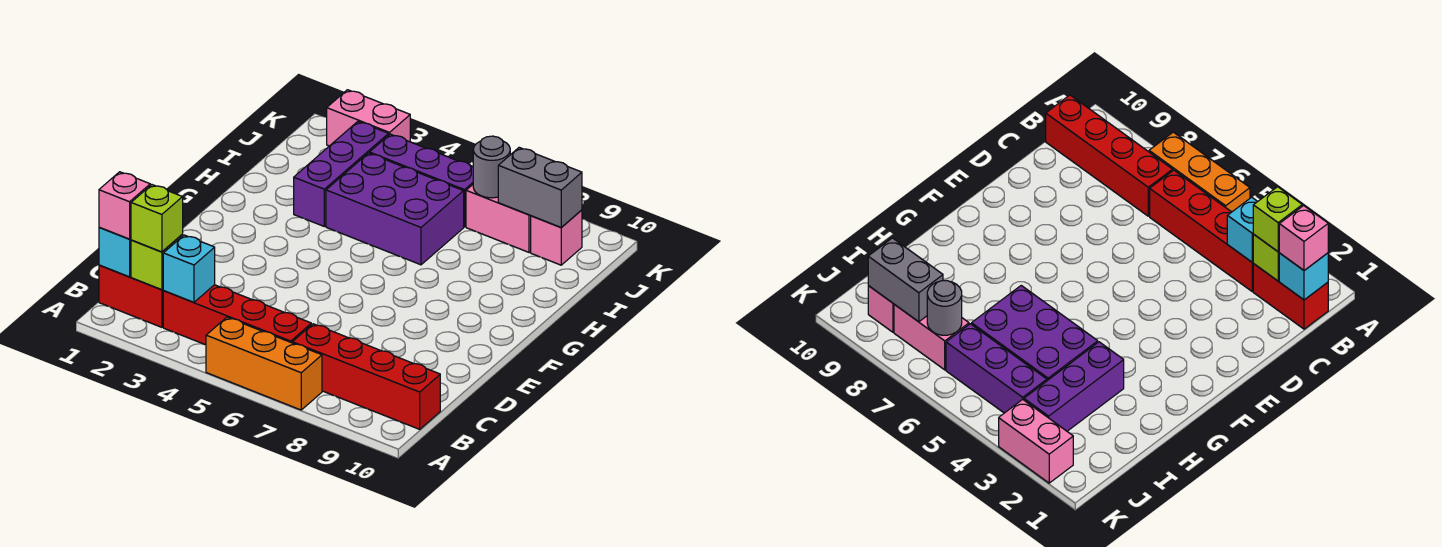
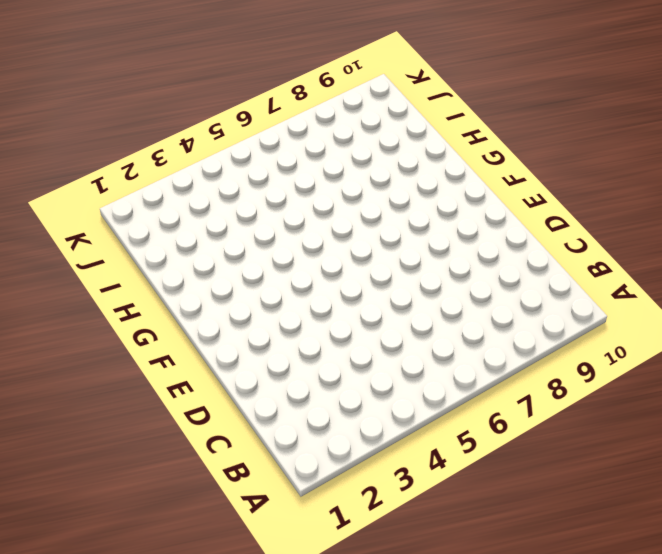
none -> orange brick A5:A7 level 1
none -> red brick B1:B2 level 1
none -> red brick B3:B6 level 1

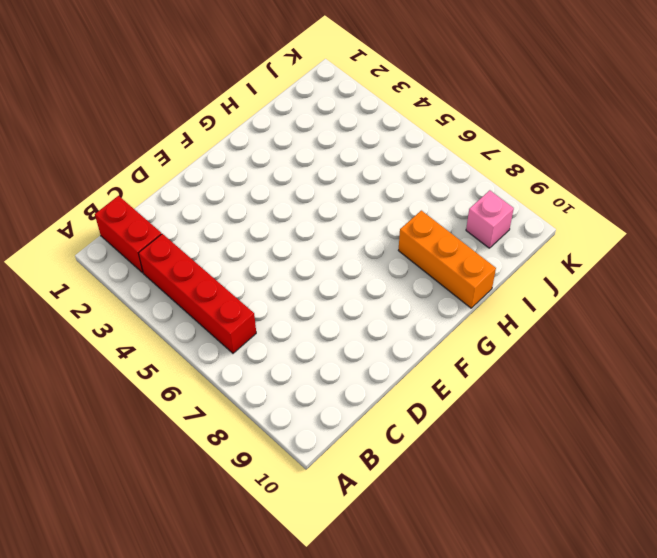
orange brick H8:H10 level 1 -> orange brick A5:A7 level 1
none -> red brick B7:B10 level 1
none -> purple brick H3:J3 level 1
none -> purple brick H4:I6 level 1

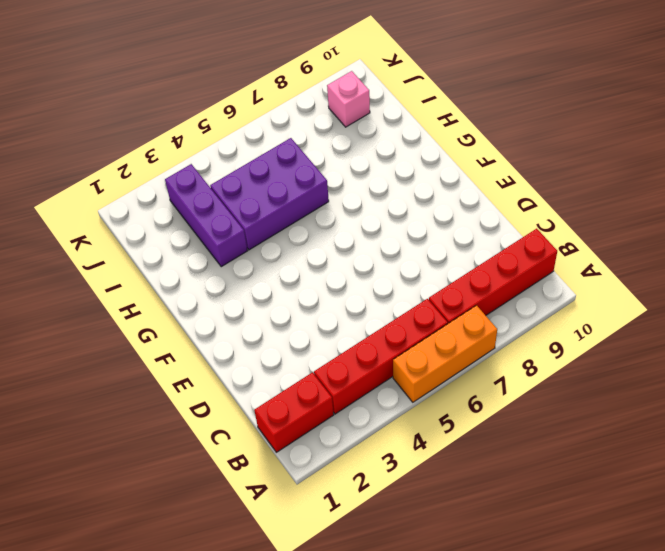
none -> purple brick J4:J6 level 1
none -> pink brick J7:J8 level 1
none -> pink brick K2:K3 level 1

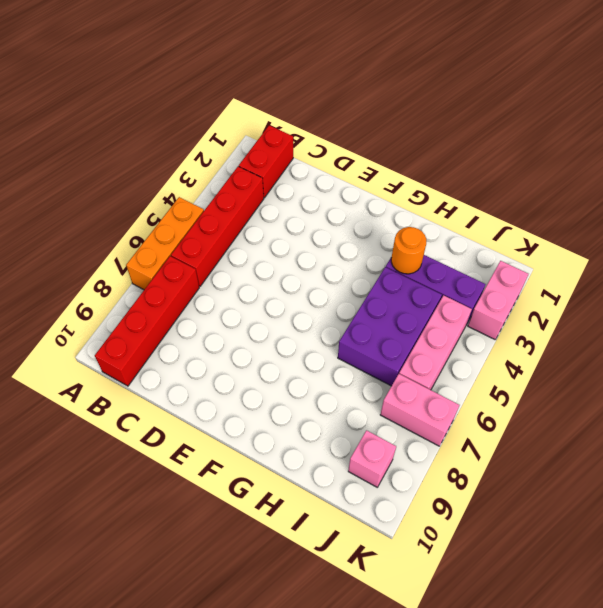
orange round brick H3 level 2 -> none
pink brick J4:J6 level 1 -> purple brick J4:J6 level 1
pink brick J7:K7 level 1 -> pink brick J7:J8 level 1
none -> cyan brick B1 level 2
none -> lime brick B2 level 2
none -> cyan brick B3 level 2

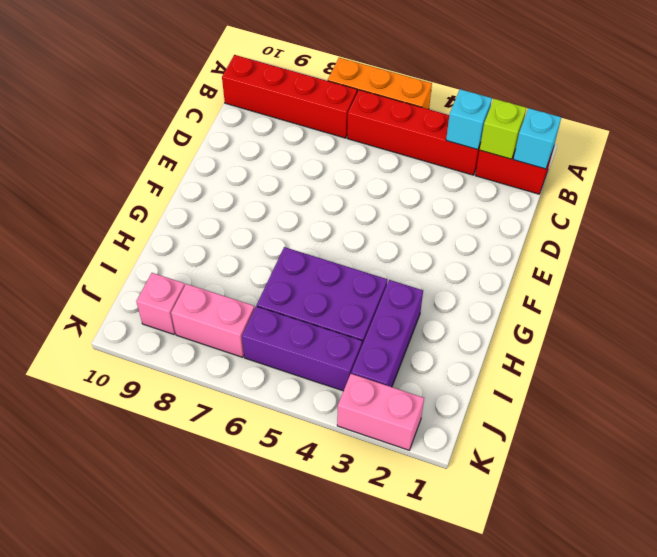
none -> grey round brick J7 level 2
none -> grey brick J8:J9 level 2
none -> pink brick B1 level 3

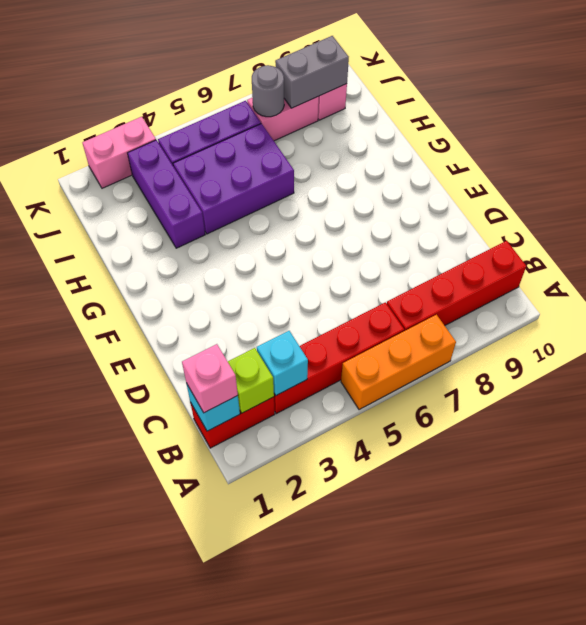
none -> lime brick B2 level 3

